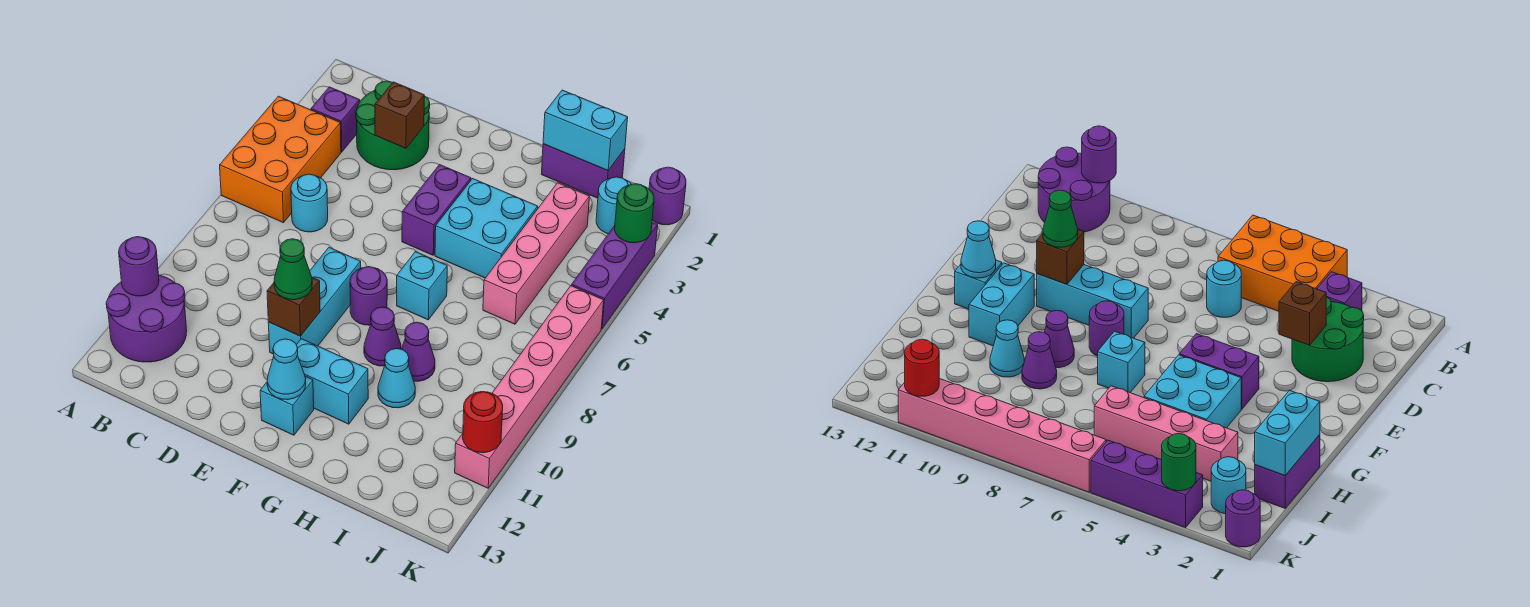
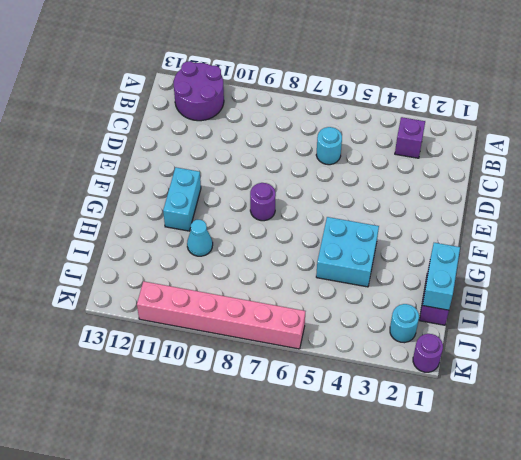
none -> orange brick A4:B6 level 1
none -> green round brick C2:D3 level 1
none -> cyan brick E8:E10 level 1

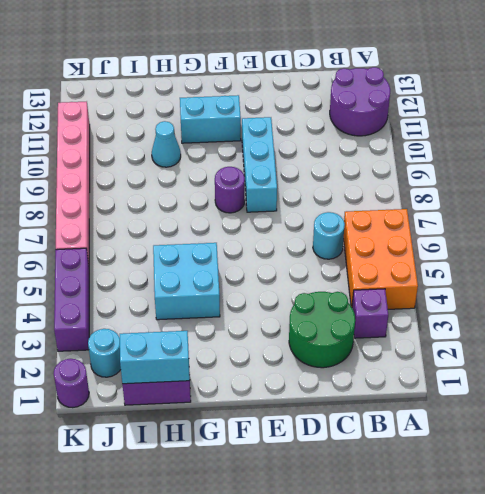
none -> purple brick F4:F5 level 1
none -> cyan brick F12 level 1
none -> cyan brick G7 level 1

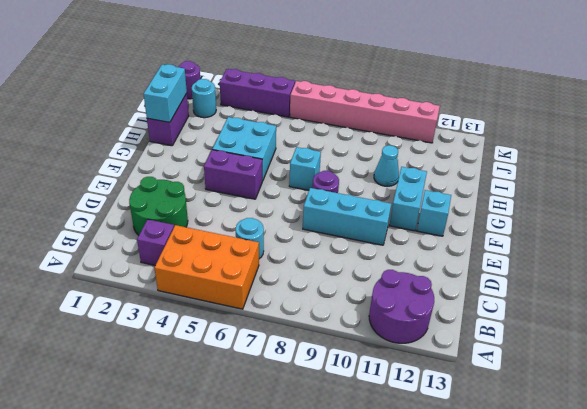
none -> purple cone G9 level 1
none -> purple cone H9 level 1
none -> pink brick I3:I6 level 1

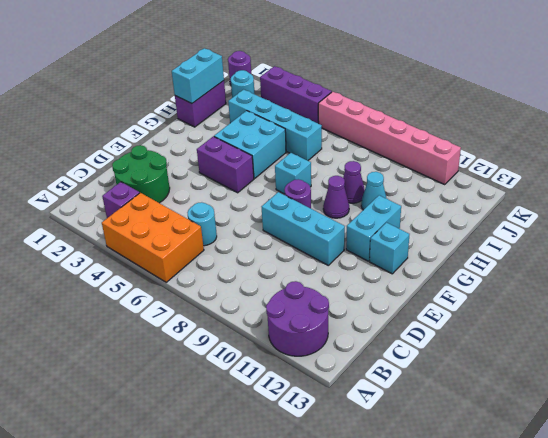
cyan brick I3:I6 level 1 -> pink brick I3:I6 level 1
none -> purple round brick A11 level 2
none -> brown brick D3 level 2
none -> brown brick E10 level 2

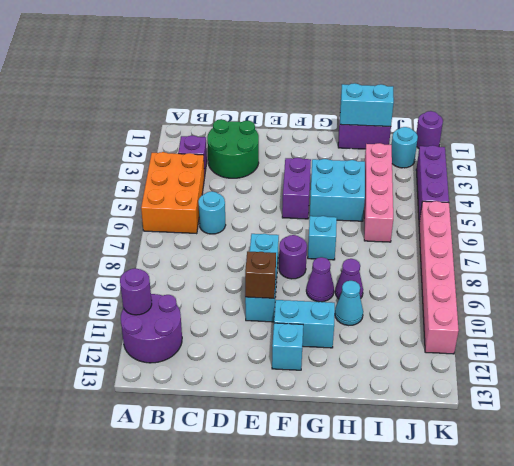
none -> brown brick D3 level 2
none -> cyan cone F12 level 2
none -> green round brick K3 level 2

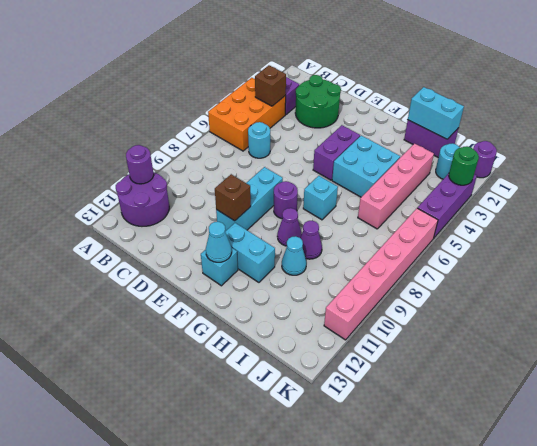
brown brick B4 level 2 -> brown brick D3 level 2
none -> red round brick K11 level 2
none -> green cone E10 level 3

